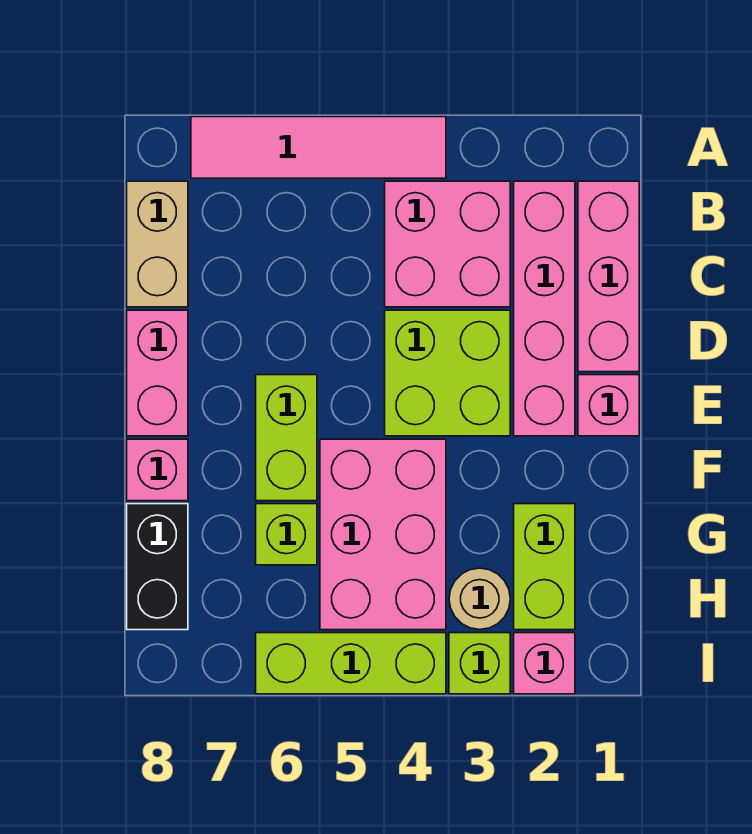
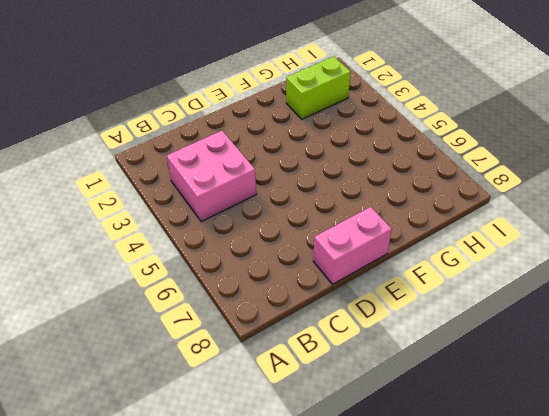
none -> pink tile A4:A7 level 1
none -> pink brick B1:D1 level 1
none -> pink brick B2:E2 level 1

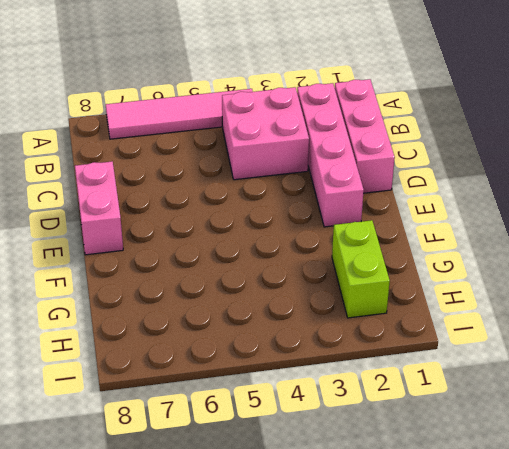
none -> tan brick B8:C8 level 1
none -> lime brick D3:E4 level 1
none -> pink brick E1 level 1

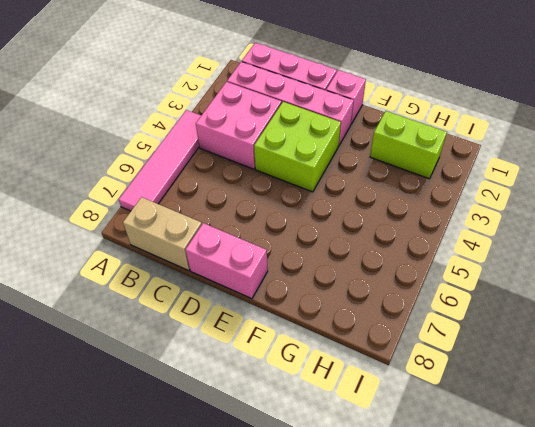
none -> lime brick E6:F6 level 1
none -> pink brick F4:H5 level 1
none -> pink brick F8 level 1

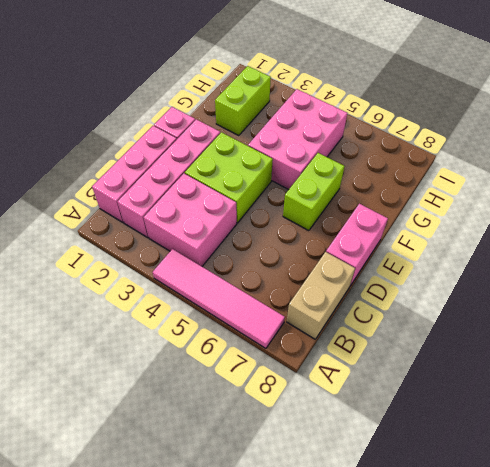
none -> pink brick F8 level 1
none -> lime brick G6 level 1
none -> black brick G8:H8 level 1

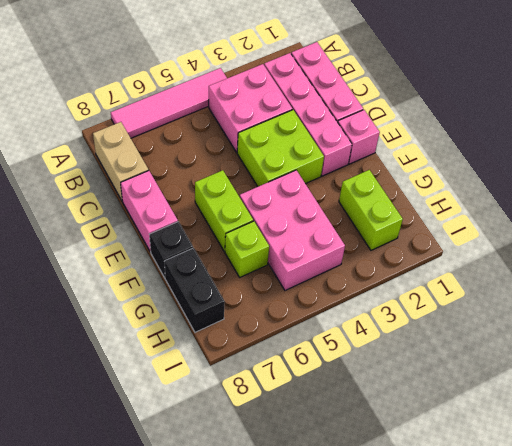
black brick F8 level 1 -> pink brick F8 level 1
none -> tan round brick H3 level 1
none -> pink brick I2 level 1
none -> lime brick I3 level 1

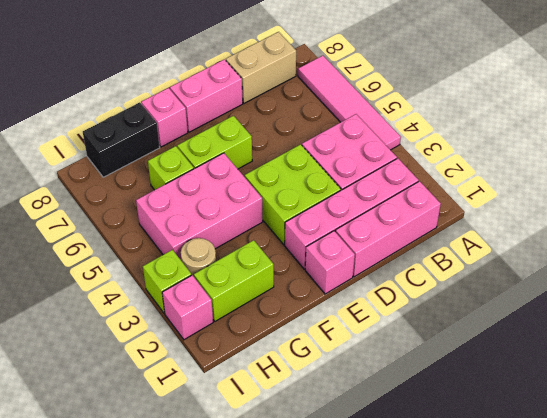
none -> lime brick I4:I6 level 1

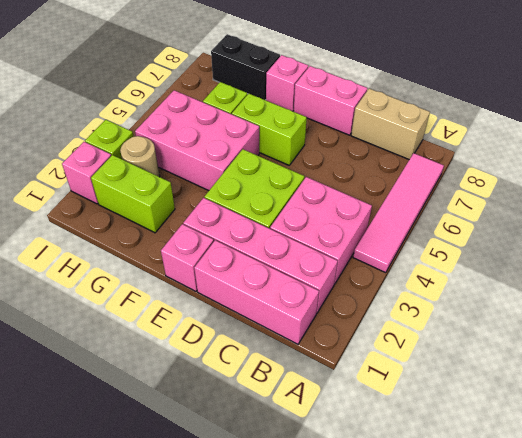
none -> lime brick I4:I6 level 1

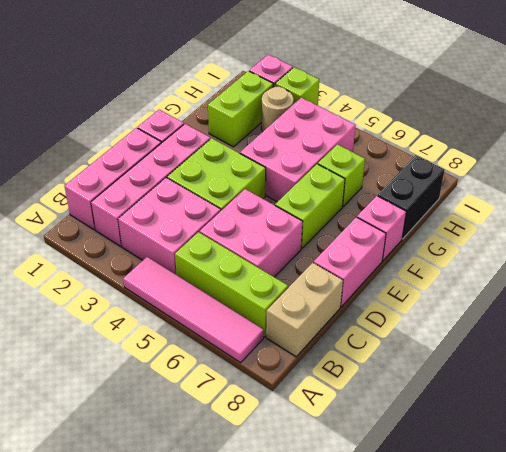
lime brick B5:B7 level 1 -> lime brick I4:I6 level 1
pink brick C5:D6 level 1 -> none

